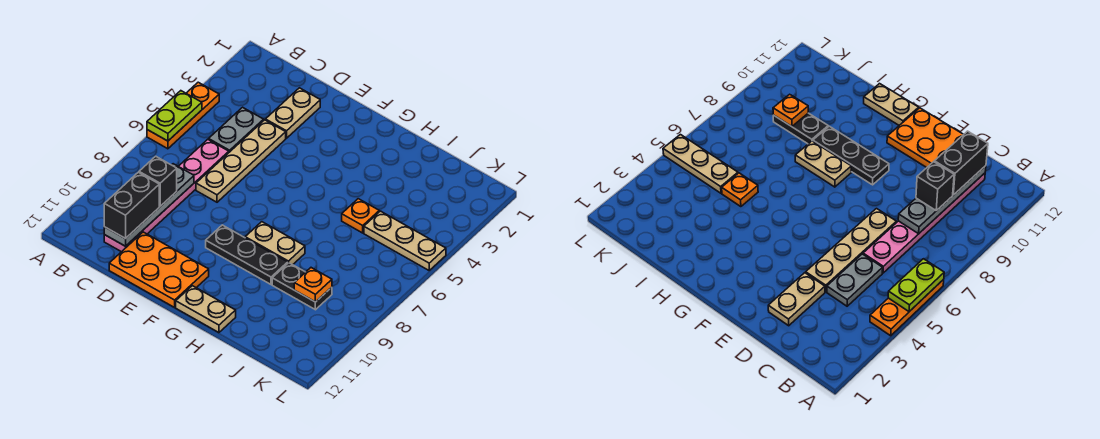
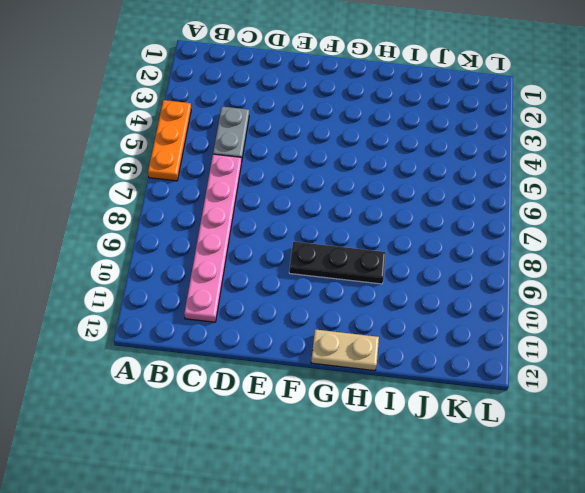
none -> tan plate D2:D3 level 1
none -> tan plate D4:D7 level 1
none -> orange plate D11:F12 level 1

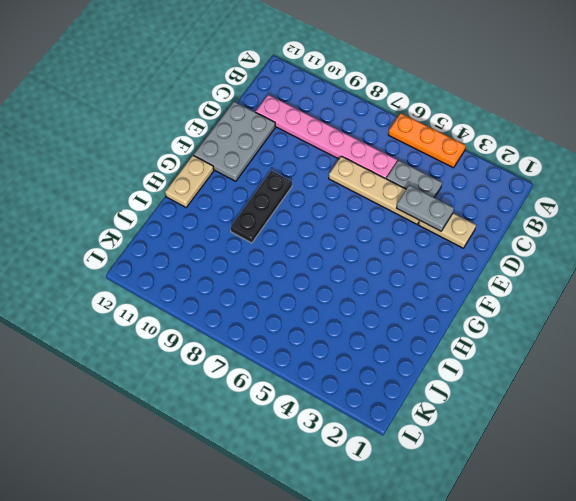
grey plate D3:D4 level 2 -> none
grey plate D11:F12 level 1 -> orange plate D11:F12 level 1
none -> tan plate G8:H8 level 1
none -> orange plate I5 level 1
none -> black plate I9:J9 level 1

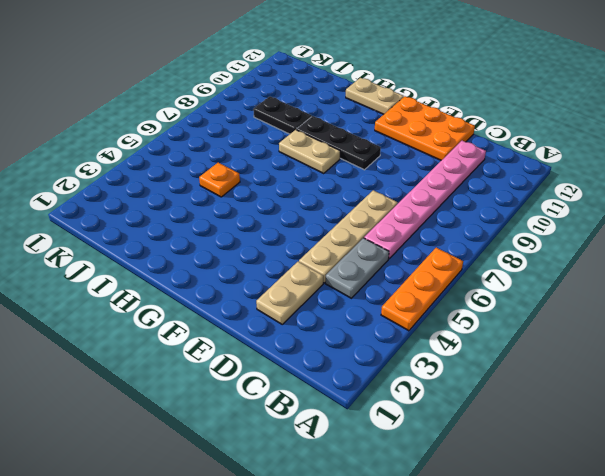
none -> tan plate J5:L5 level 1
none -> lime plate A5:A6 level 2
none -> grey plate C8:C11 level 2

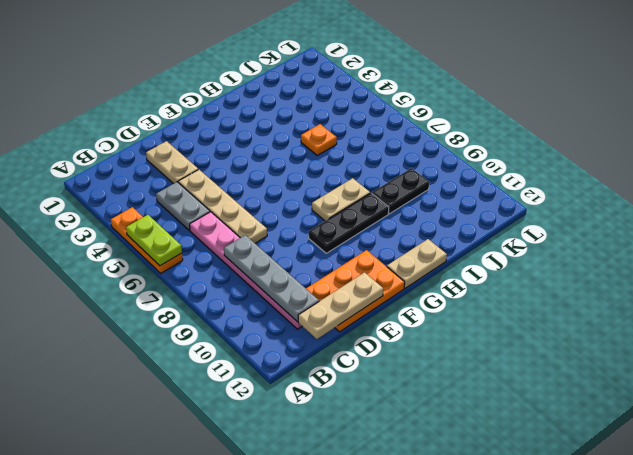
tan plate C12:E12 level 2 -> tan plate J5:L5 level 1
none -> orange plate J9 level 2
none -> black brick C9 level 3
none -> black brick C10:C11 level 3

